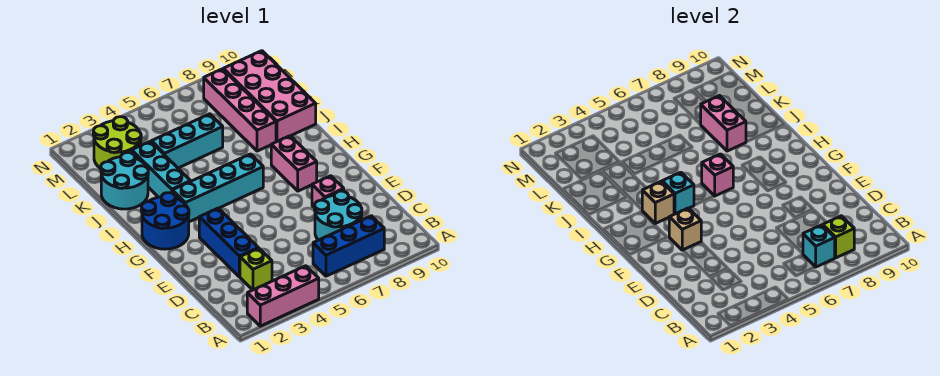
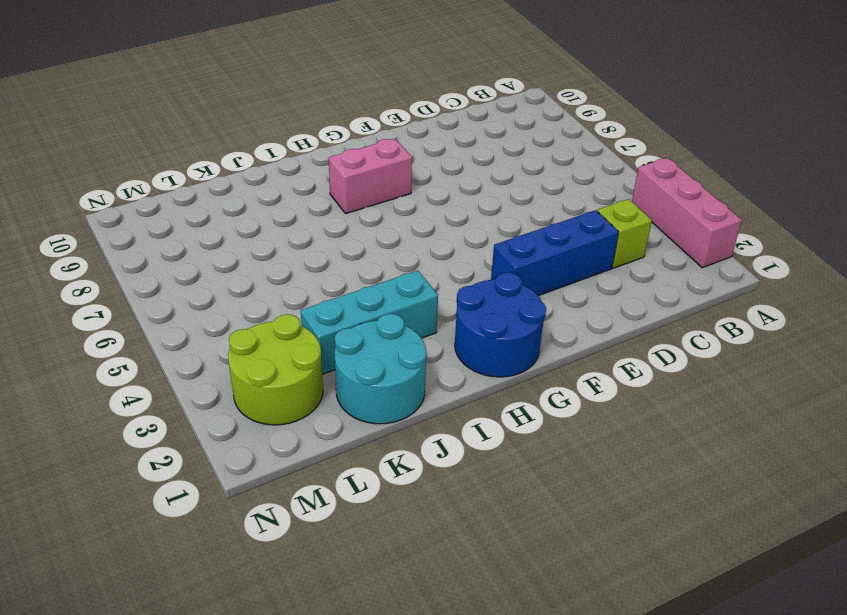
none -> blue brick B6:B8 level 1
none -> cyan round brick C7:D8 level 1
none -> pink brick E8 level 1

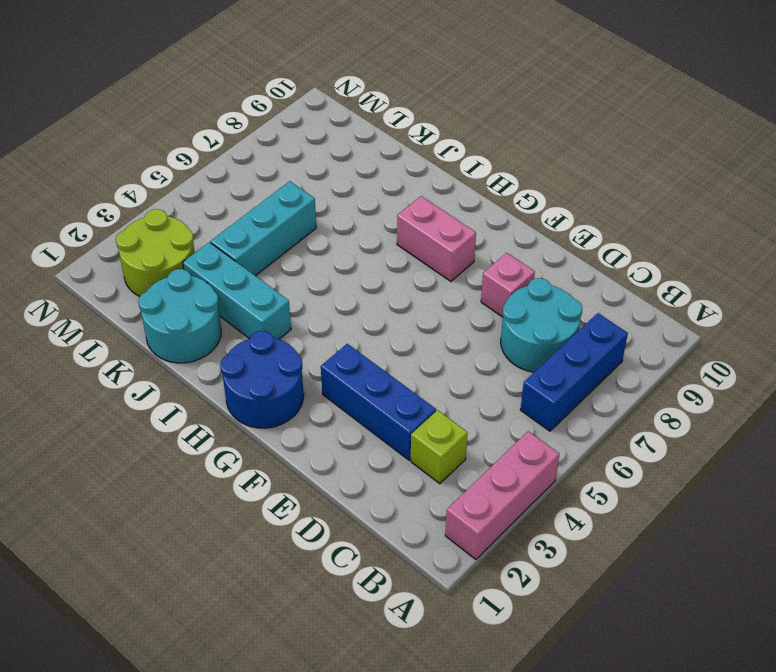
none -> cyan brick H3:H6 level 1
none -> pink brick J8:M8 level 1
none -> pink brick J9:M10 level 1

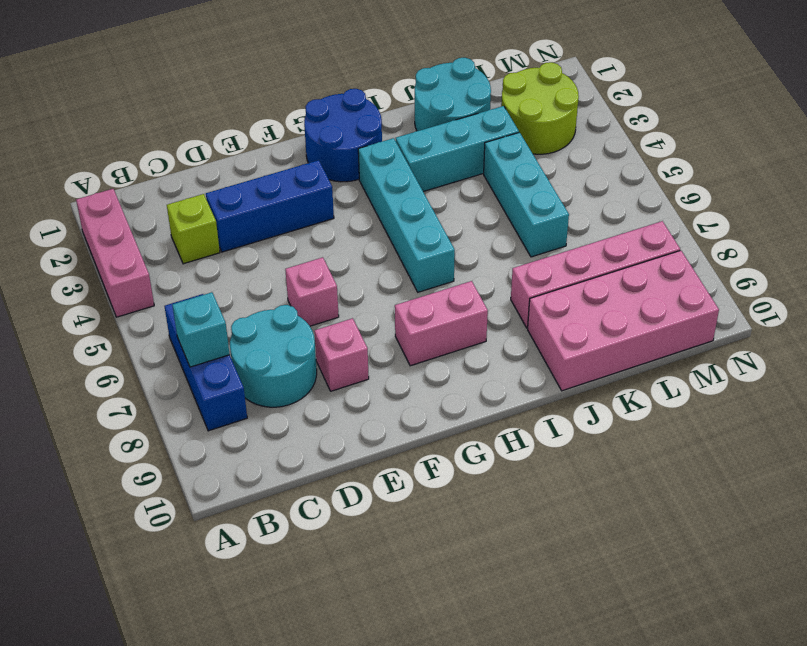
pink brick E6 level 1 -> pink brick H6 level 2
none -> lime brick B8 level 2
none -> tan brick F3 level 2
none -> tan brick H3 level 2

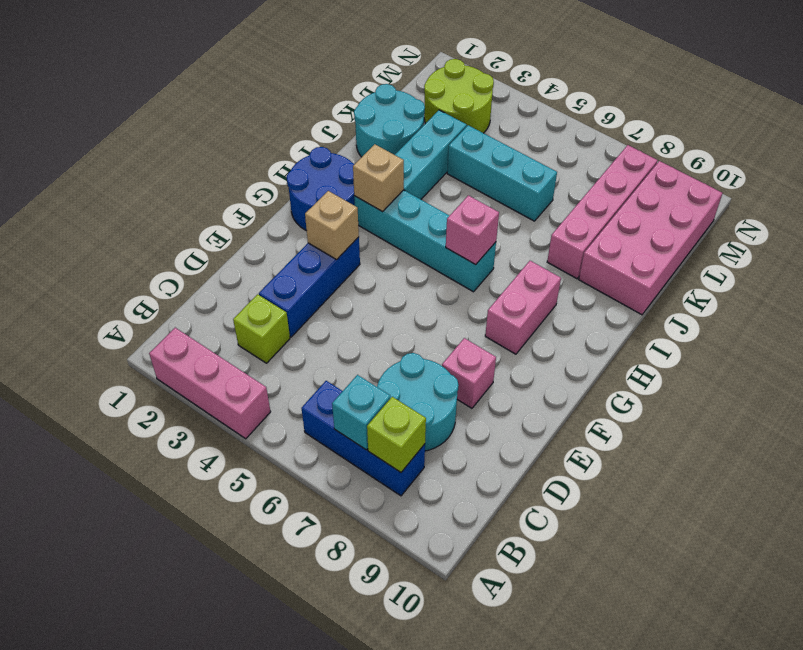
none -> cyan brick H4 level 2
none -> pink brick J8:K8 level 2

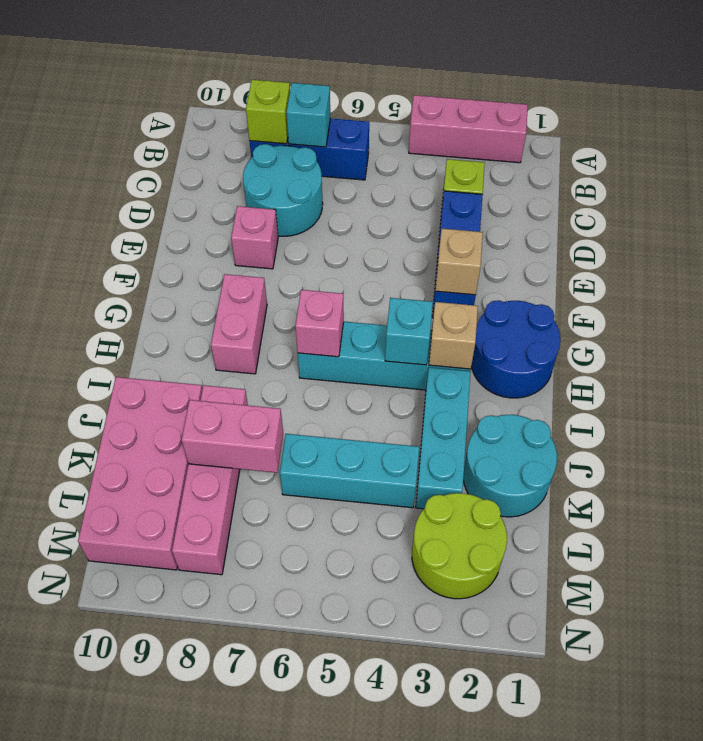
pink brick K7:K8 level 2 -> pink brick J8:K8 level 2

